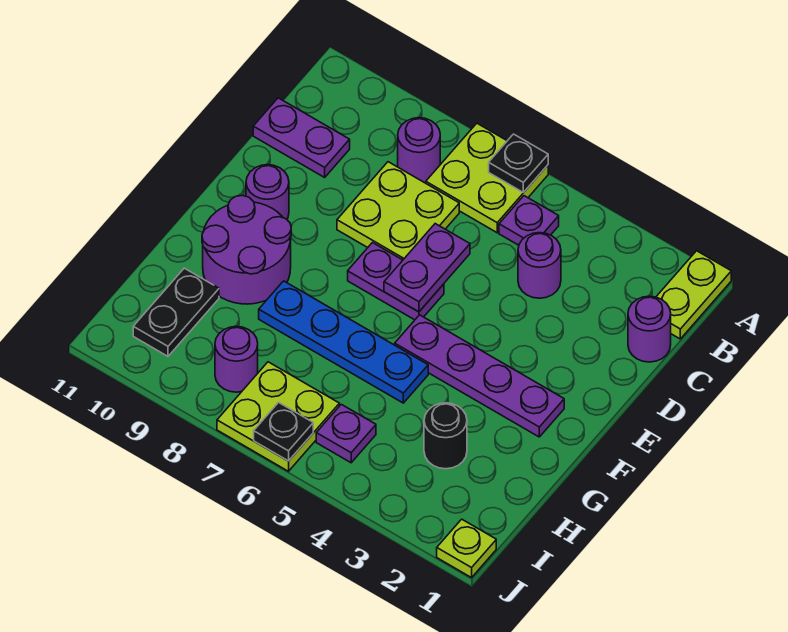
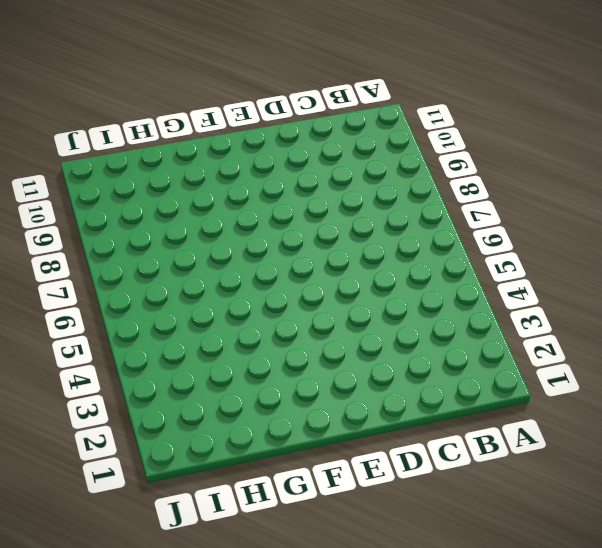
none -> lime plate A1:B1 level 1
none -> lime plate A6:B7 level 1
none -> purple plate B5 level 1

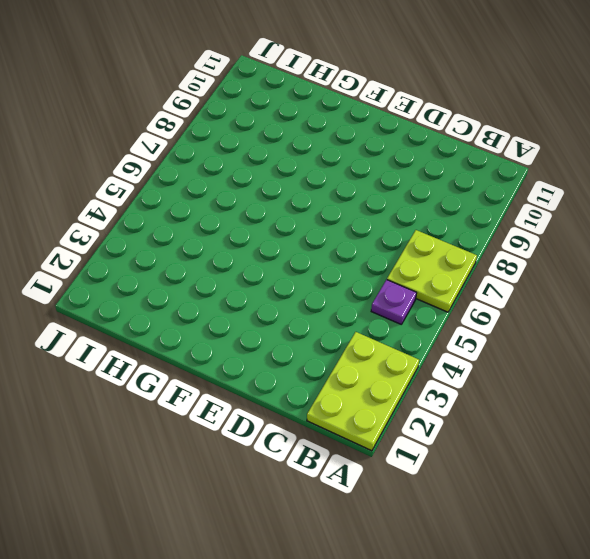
lime plate A1:B3 level 1 -> lime plate A1:B1 level 1
none -> purple round brick B8 level 1
none -> purple round brick C1 level 1
none -> purple round brick C4 level 1

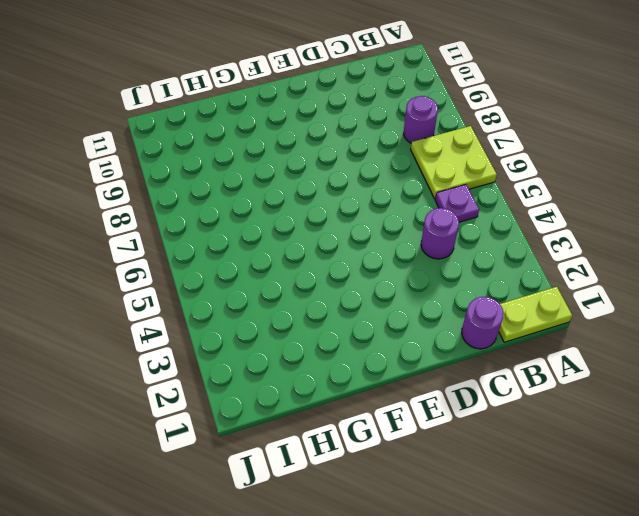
none -> lime plate C7:D8 level 1
none -> purple plate C10:C11 level 1
none -> purple plate E6:E7 level 1

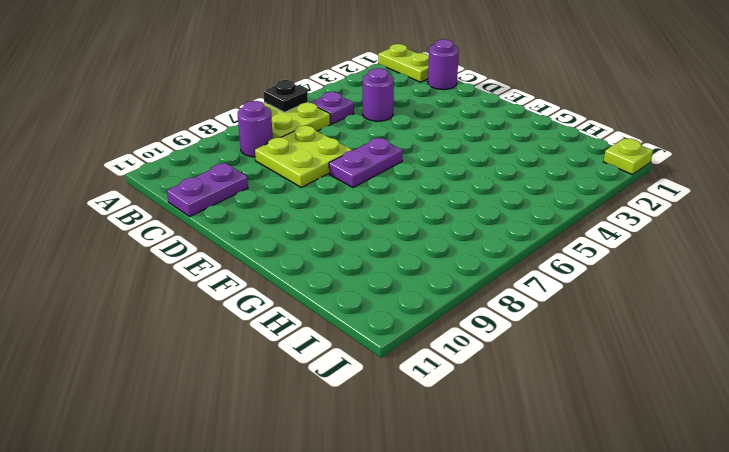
none -> purple round brick E10 level 1
none -> purple plate F2:F5 level 1
none -> purple round brick F9:G10 level 1

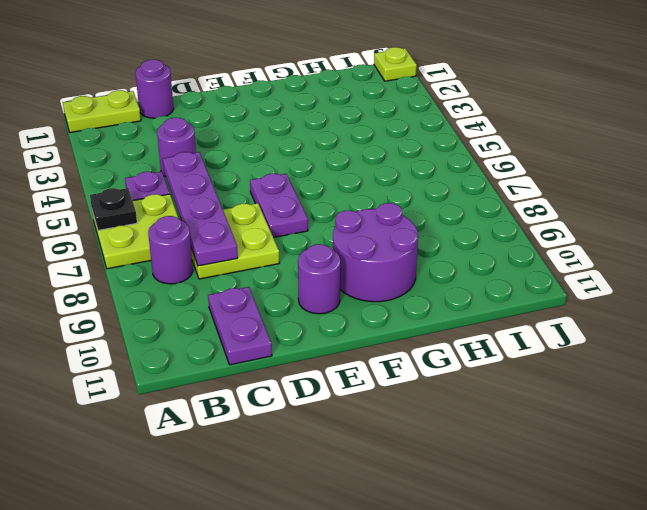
purple plate C5:C8 level 2 -> purple plate F2:F5 level 1
none -> blue plate G5:G8 level 1
none -> black round brick H3 level 1
none -> black plate H10:I10 level 1

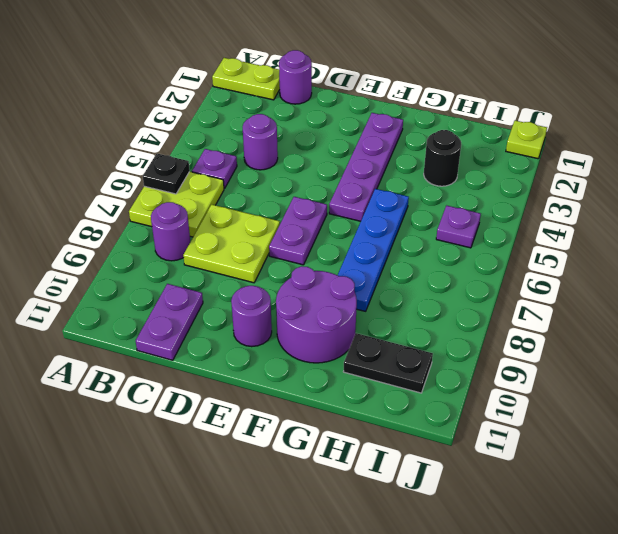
none -> lime plate I6:J7 level 1
none -> purple round brick I8 level 1
none -> purple plate D6:E6 level 2

